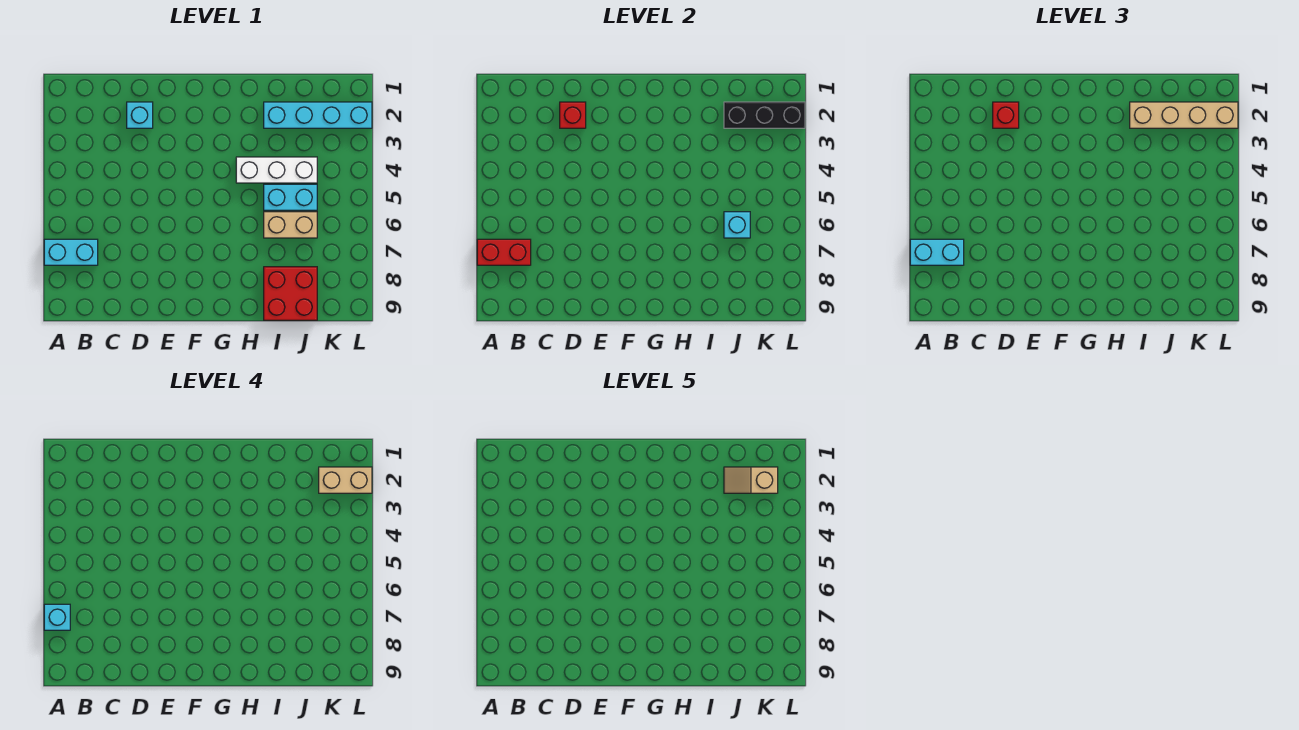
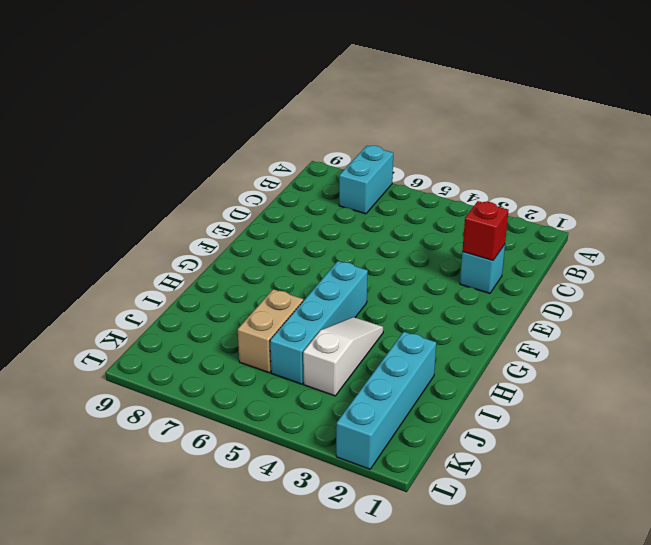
cyan brick G5:J5 level 1 -> cyan brick I5:J5 level 1
white slope H4:J4 level 1 top J -> white brick H4:J4 level 1
none -> red brick I8:J9 level 1
none -> red brick A7:B7 level 2
none -> black brick J2:L2 level 2

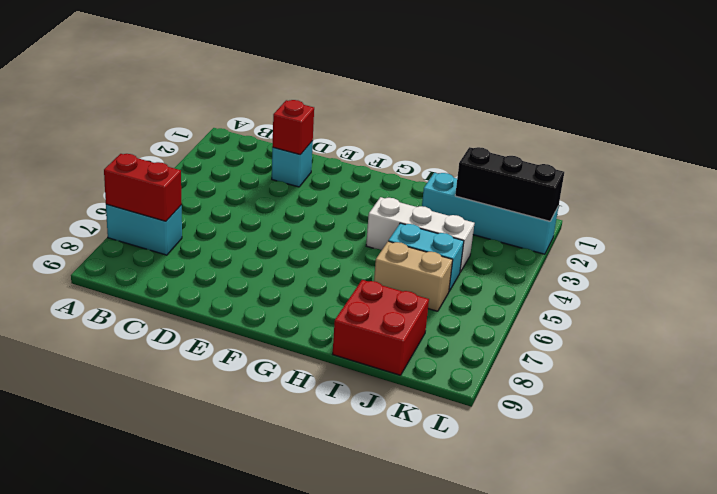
none -> cyan brick J6 level 2
none -> cyan brick A7:B7 level 3
none -> red brick D2 level 3

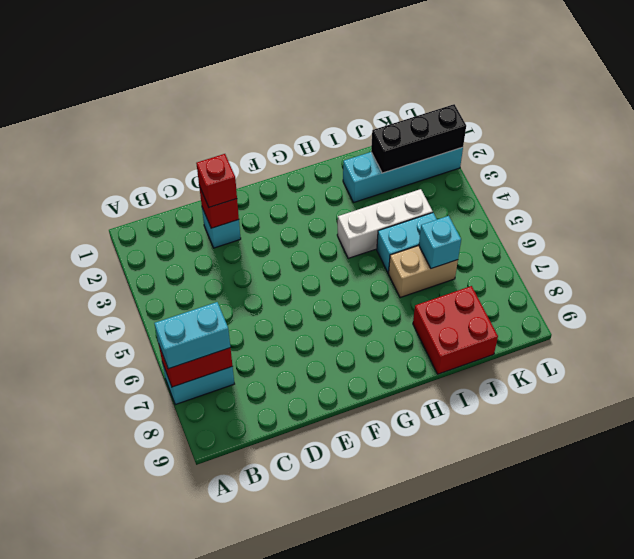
none -> tan brick I2:L2 level 3
none -> cyan brick A7 level 4
none -> tan brick K2:L2 level 4

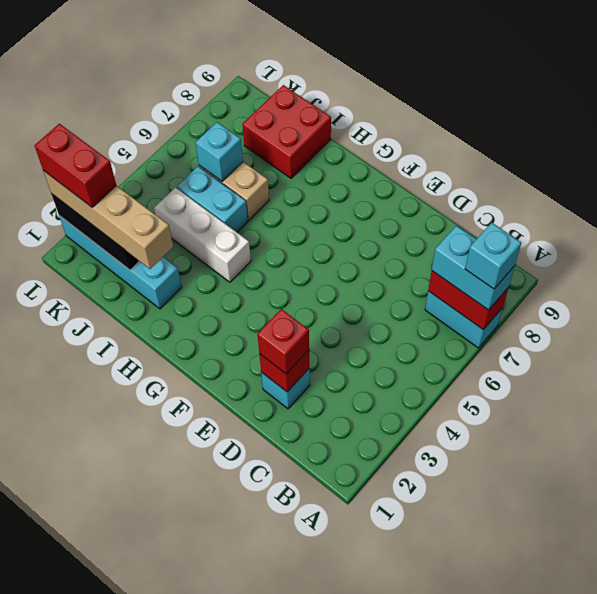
red brick K2:L2 level 4 -> tan brick K2:L2 level 4
none -> tan slope J2:K2 level 5 top K

